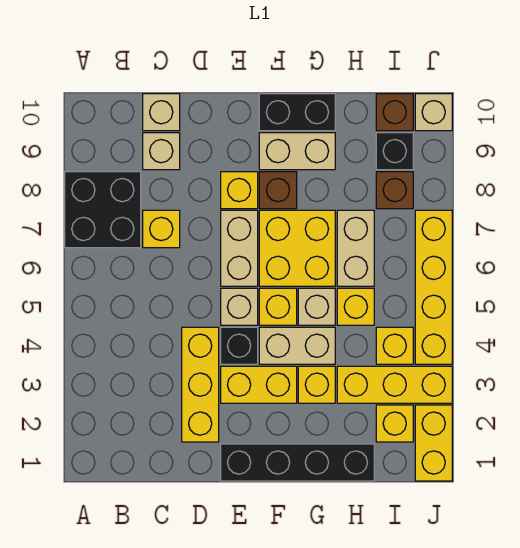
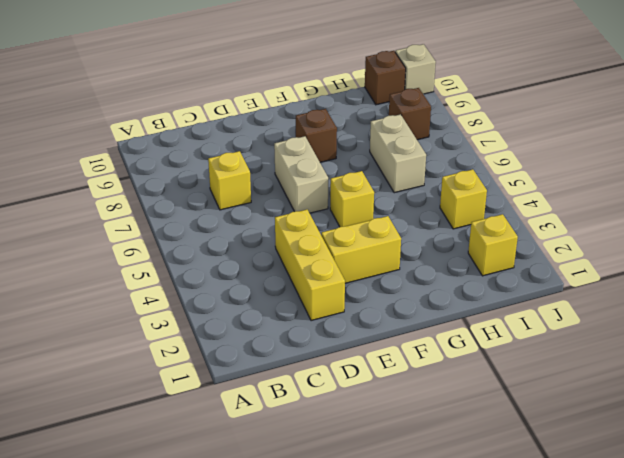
none -> black brick A7:B8 level 1
none -> tan brick C9 level 1
none -> tan brick C10 level 1
none -> black brick E1:H1 level 1

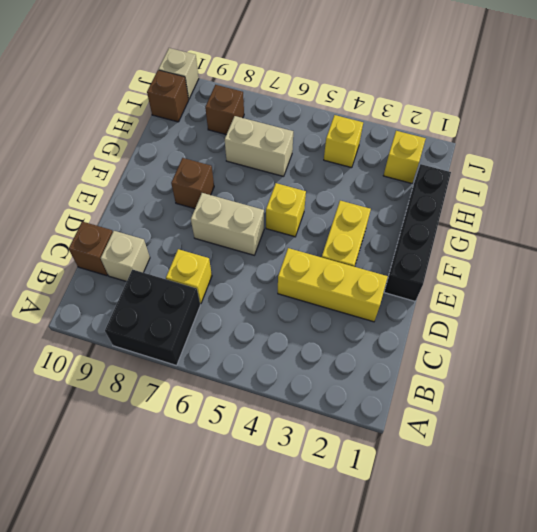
brown brick C10 level 1 -> tan brick C10 level 1
none -> black brick E4 level 1
none -> tan brick E5 level 1
none -> yellow brick E8 level 1
none -> tan brick F4:G4 level 1

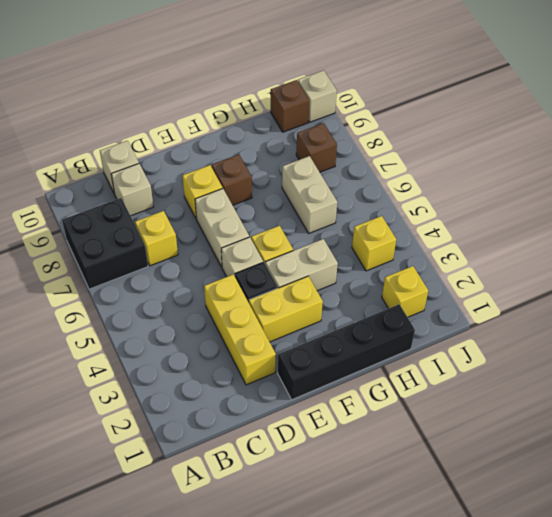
none -> yellow brick F6:G7 level 1
none -> tan brick F9:G9 level 1
none -> black brick F10:G10 level 1
none -> yellow brick G3 level 1

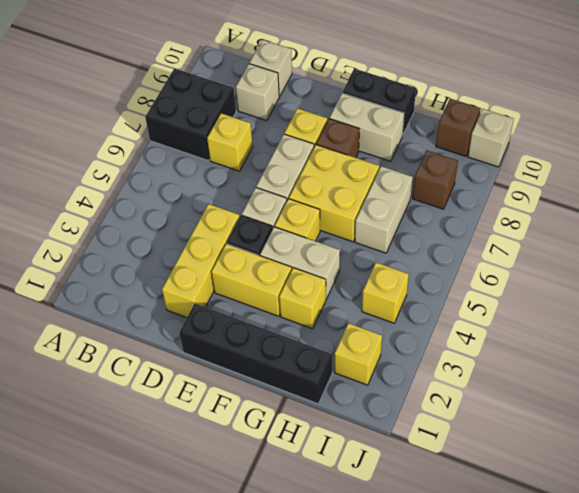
none -> tan brick G5 level 1
none -> yellow brick H3:J3 level 1
none -> yellow brick H5 level 1
none -> black brick I9 level 1

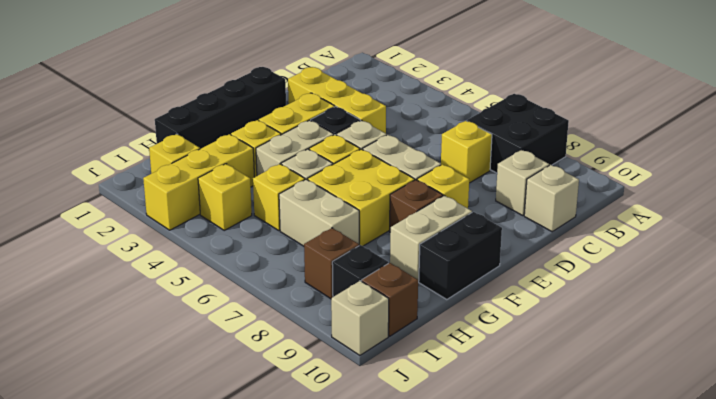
none -> yellow brick J1:J2 level 1
none -> yellow brick J4:J7 level 1

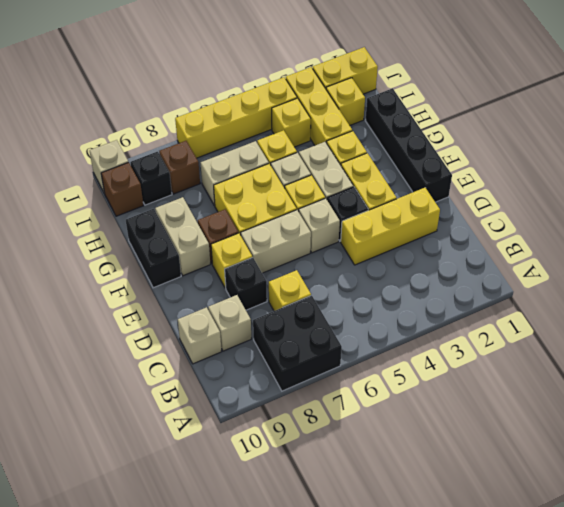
black brick D8 level 1 -> none

